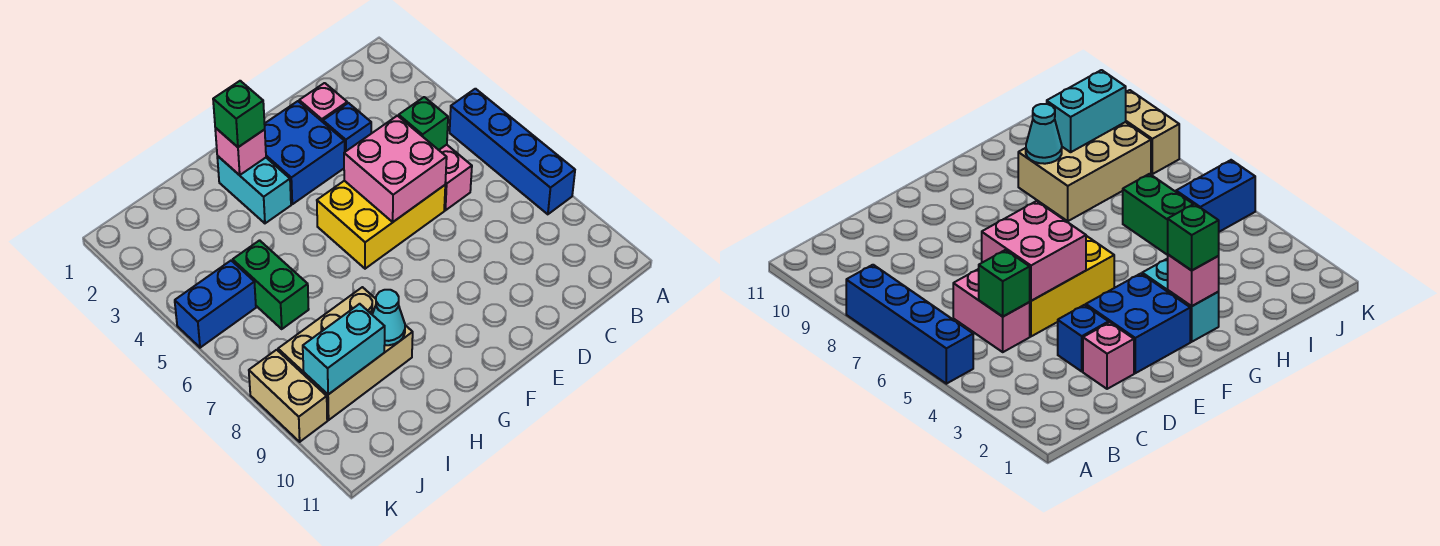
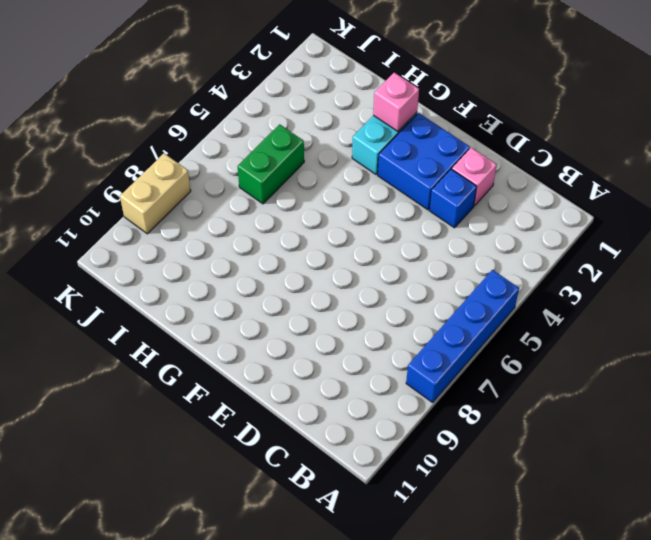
none -> pink brick C5:C6 level 1
none -> yellow brick D5:F6 level 1
none -> tan brick H8:J9 level 1

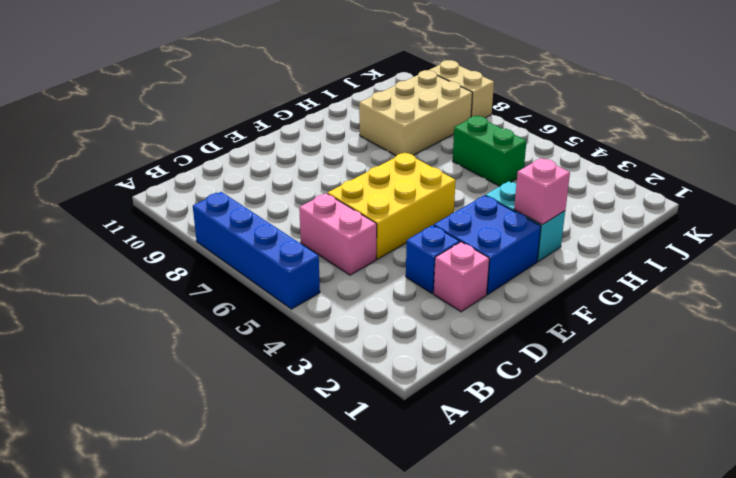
none -> blue brick J5:K5 level 1
none -> green brick C5 level 2
none -> pink brick D5:E6 level 2

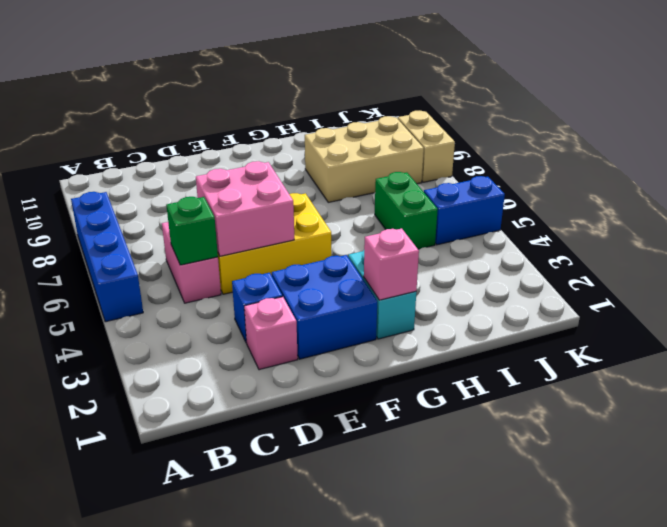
none -> cyan cone H9 level 2
none -> cyan brick I9:J9 level 2
none -> green brick G2 level 3

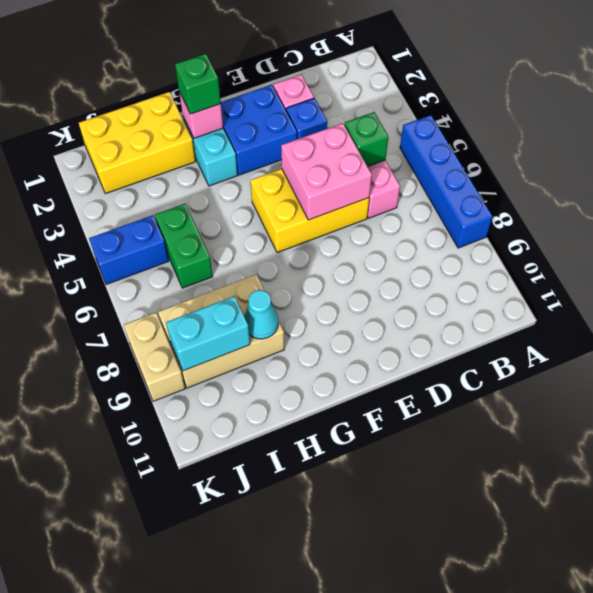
yellow brick H1:J2 level 1 -> none

